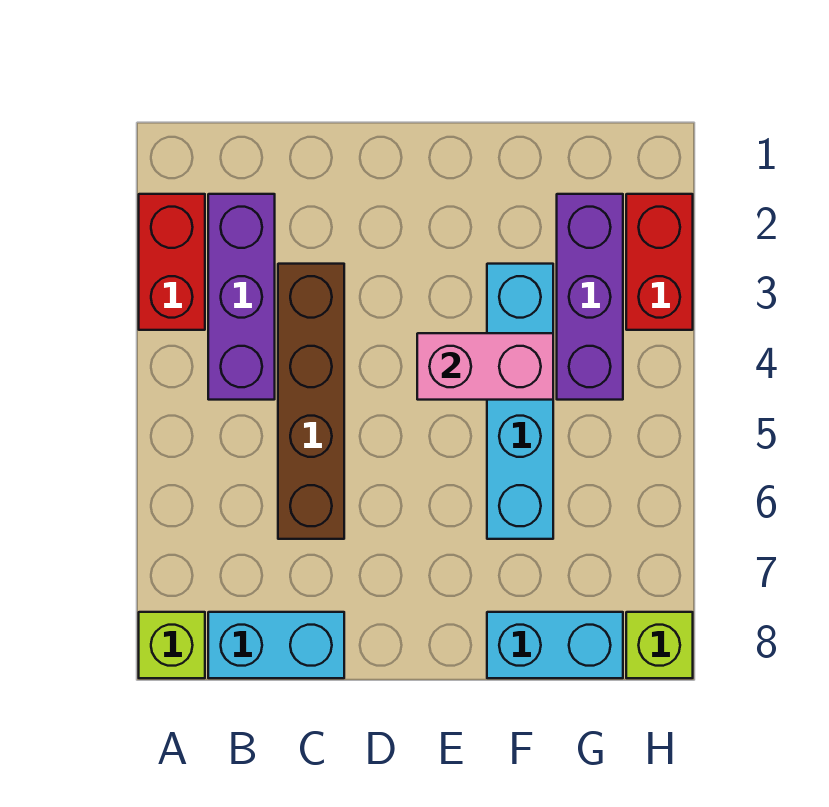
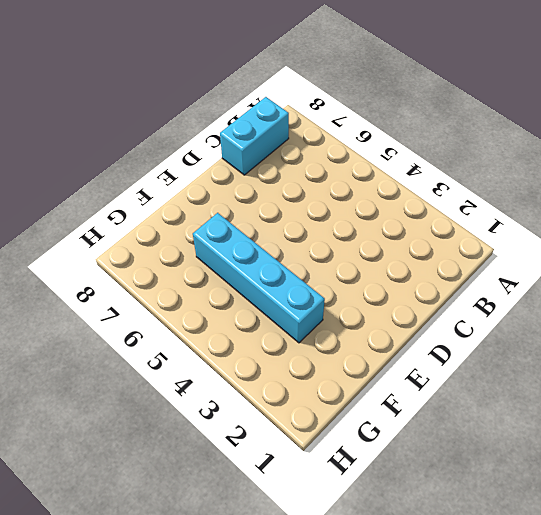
none -> red brick A2:A3 level 1
none -> lime brick A8 level 1

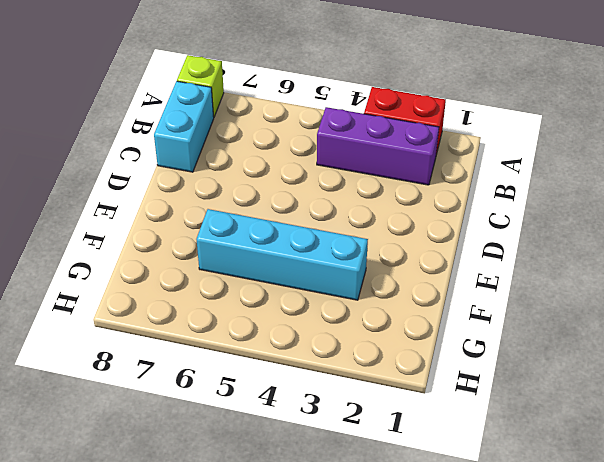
none -> brown brick C3:C6 level 1
none -> cyan brick F8:G8 level 1

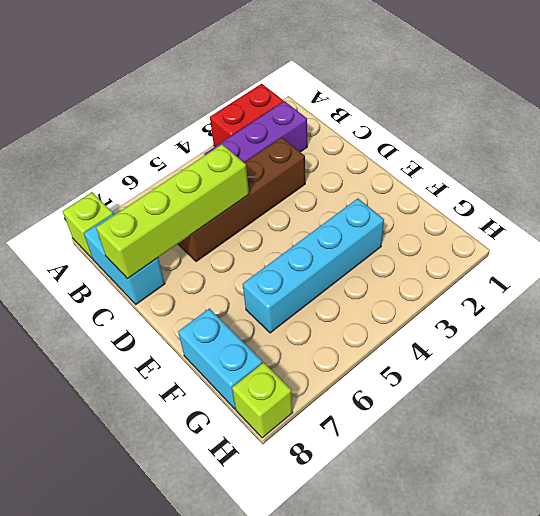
lime brick C5:C8 level 2 -> none
none -> purple brick G2:G4 level 1
none -> red brick H2:H3 level 1

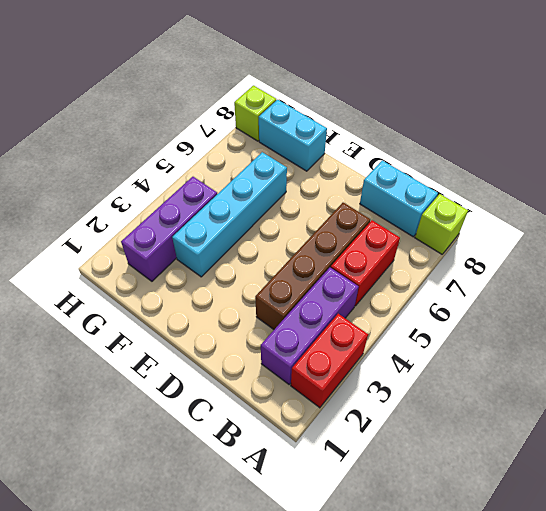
red brick B5:B6 level 1 -> red brick H2:H3 level 1
none -> pink brick E4:F4 level 2

